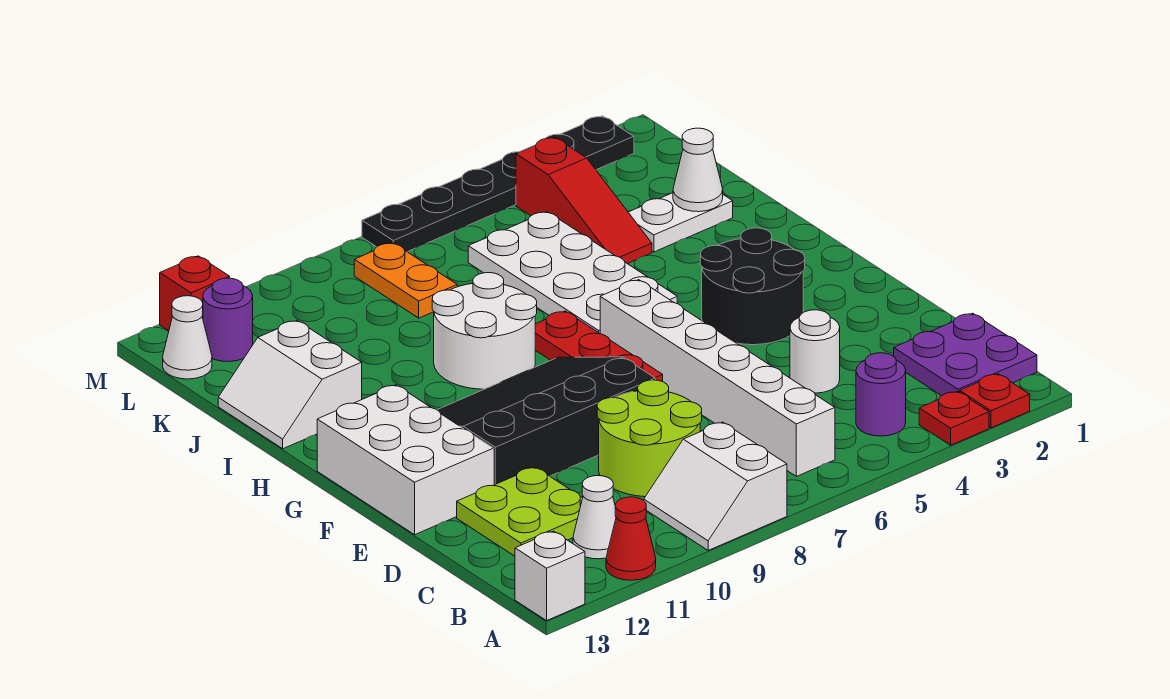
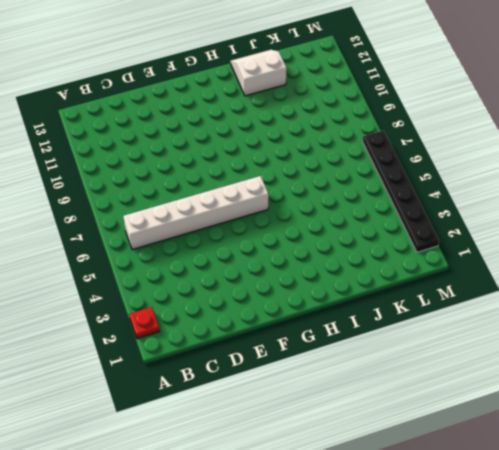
none -> red plate A3 level 1
none -> white slope A8:B9 level 1 top 8
none -> red cone A11 level 1

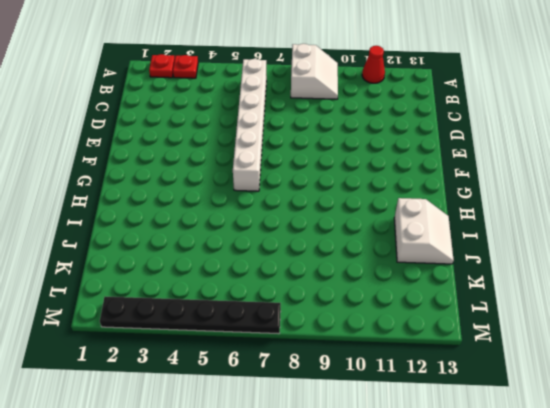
none -> white brick A13 level 1
none -> purple plate B1:C2 level 1
none -> purple round brick B4 level 1

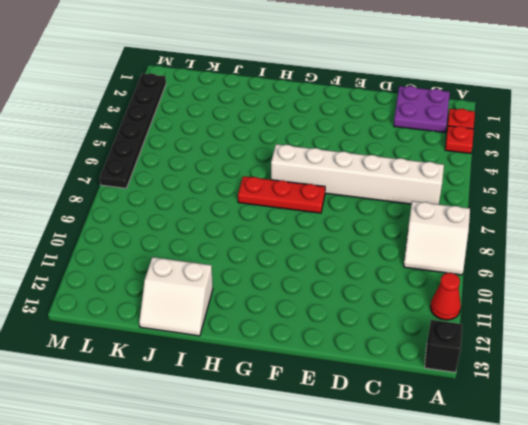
black brick A13 level 1 -> white brick A13 level 1
none -> purple round brick B4 level 1
none -> white cone B11 level 1
none -> lime round brick C8:D9 level 1

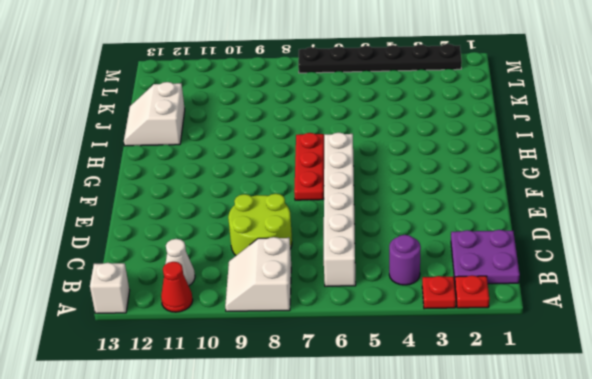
none -> lime plate C11:D12 level 1
none -> white round brick D4 level 1
none -> black slope E8:G11 level 1 top E

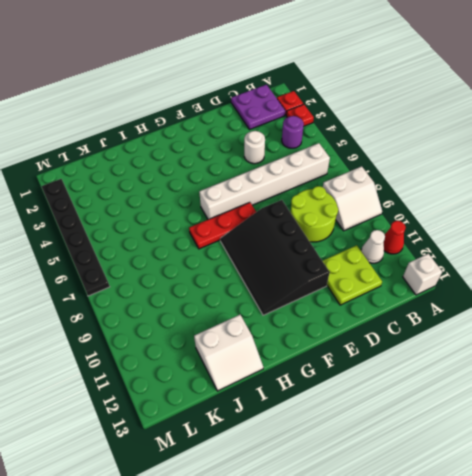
none -> white brick E12:G13 level 1
none -> black round brick F3:G4 level 1
none -> white plate H5:K6 level 1

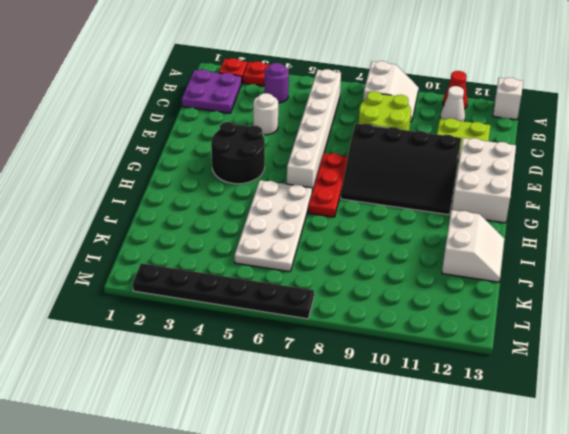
none -> white round brick H8:I9 level 1
none -> white plate J2:J3 level 1
none -> red slope J4:L4 level 1 top L

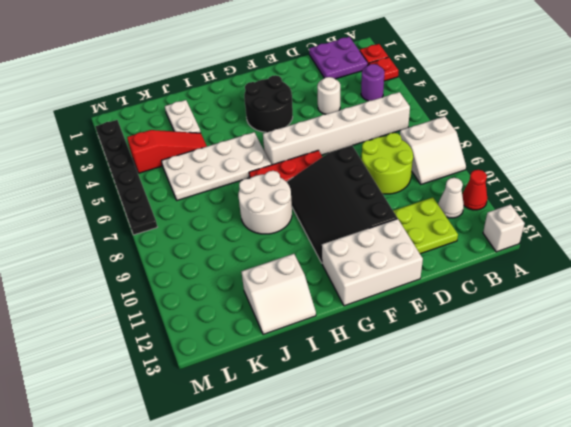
none -> orange plate K8:L8 level 1
none -> purple round brick L12 level 1
none -> white cone L13 level 1

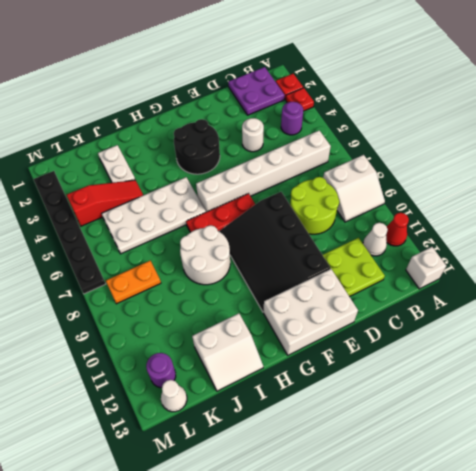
none -> red brick M12 level 1
none -> white cone J2 level 2

